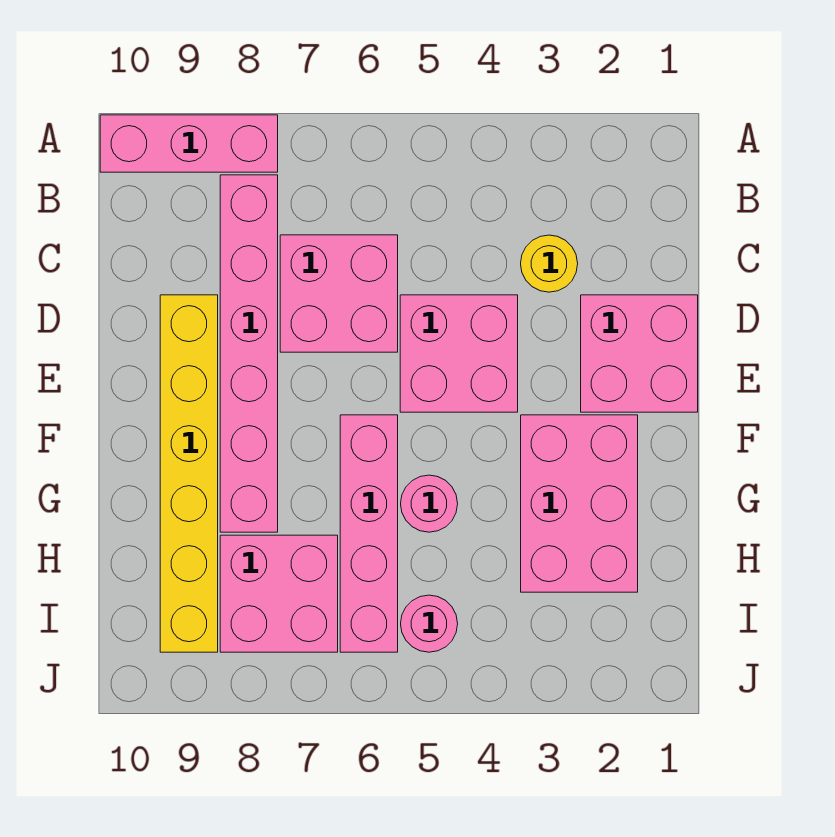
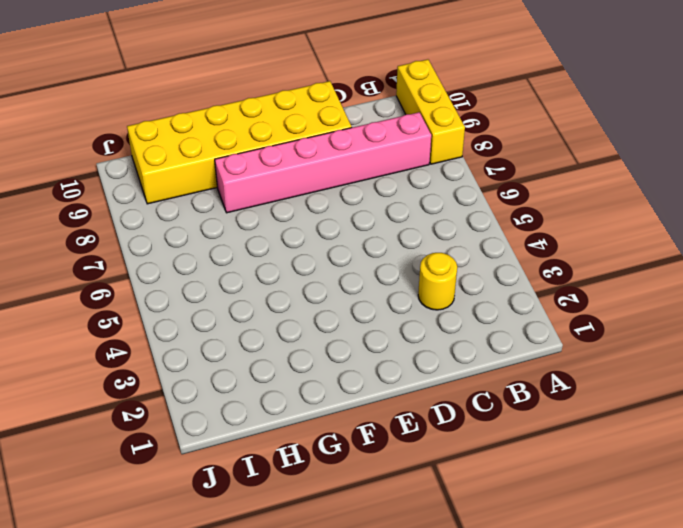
yellow brick A8:A10 level 1 -> pink brick A8:A10 level 1
yellow brick D9:I10 level 1 -> yellow brick D9:I9 level 1
none -> pink brick C6:D7 level 1
none -> pink brick D1:E2 level 1
none -> pink brick D4:E5 level 1

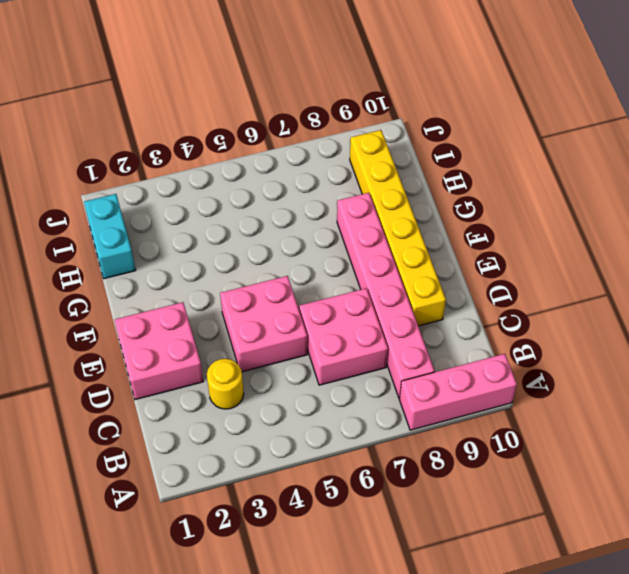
cyan brick H1:I1 level 1 -> none
none -> pink brick F2:H3 level 1
none -> pink brick F6:I6 level 1
none -> pink round brick G5 level 1

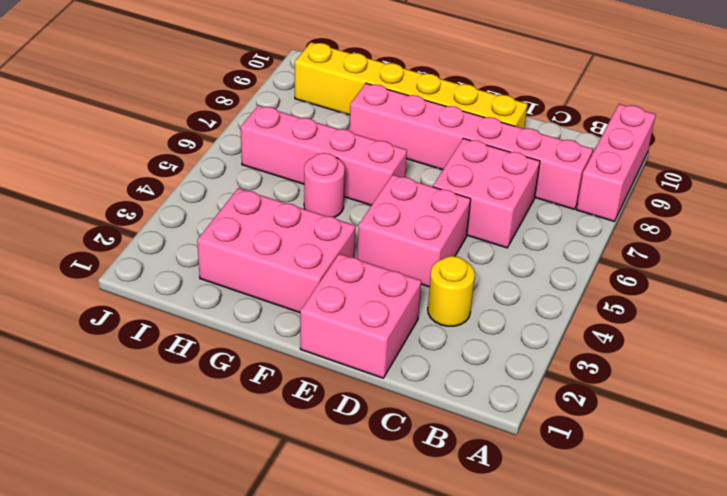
none -> pink brick H7:I8 level 1
none -> pink round brick I5 level 1

